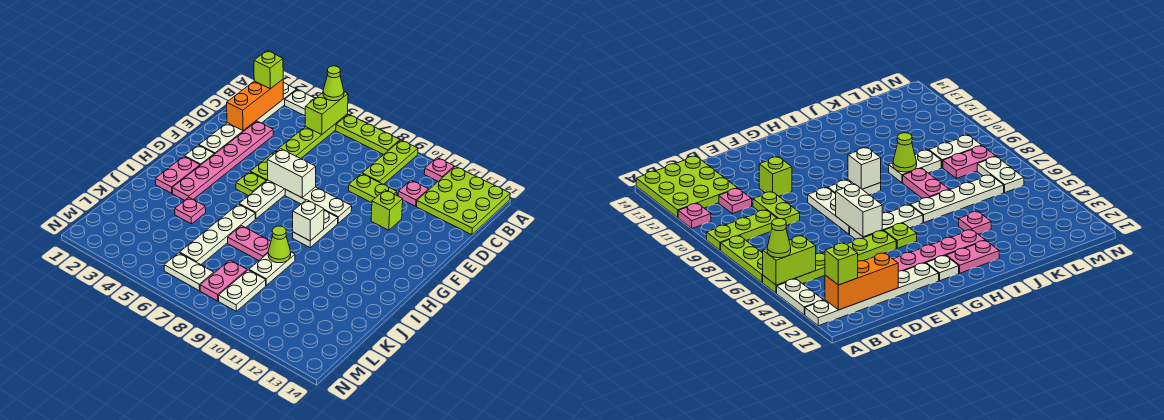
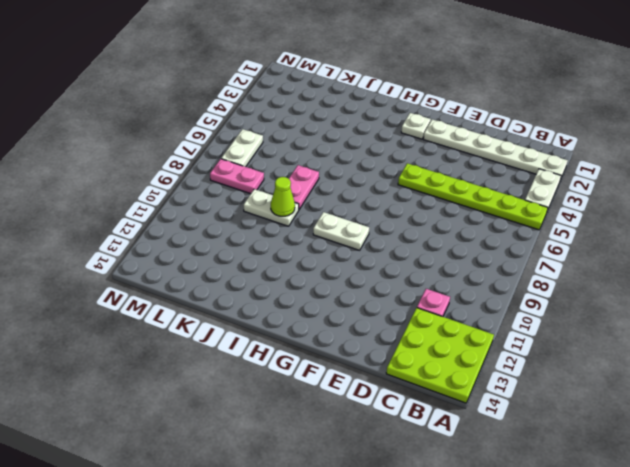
none -> lime plate A6:A8 level 1
none -> lime plate A9:C9 level 1
none -> pink plate A11 level 1
none -> pink plate D3:I3 level 1

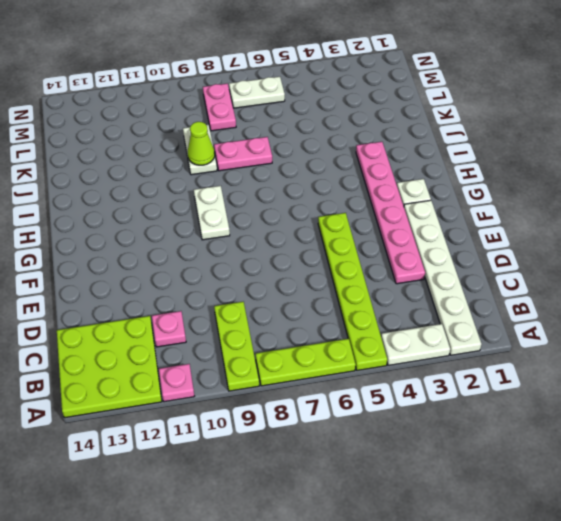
none -> lime plate D9:D10 level 1
none -> lime brick E11 level 1
none -> white plate F6:H6 level 1
none -> white plate F7:F9 level 1

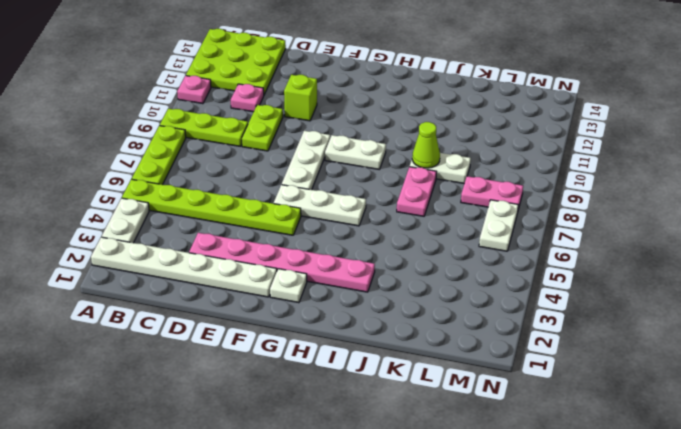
none -> lime plate G5 level 1
none -> pink plate H2:I2 level 1
none -> white plate I6:L6 level 1
none -> pink plate J4 level 1

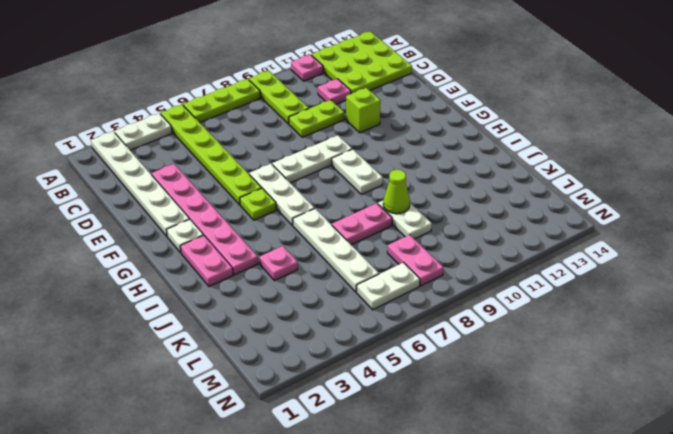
none -> white plate L9:M9 level 1
none -> lime brick A5:B5 level 2
none -> orange brick B2:D2 level 2
none -> white brick F6:F7 level 2

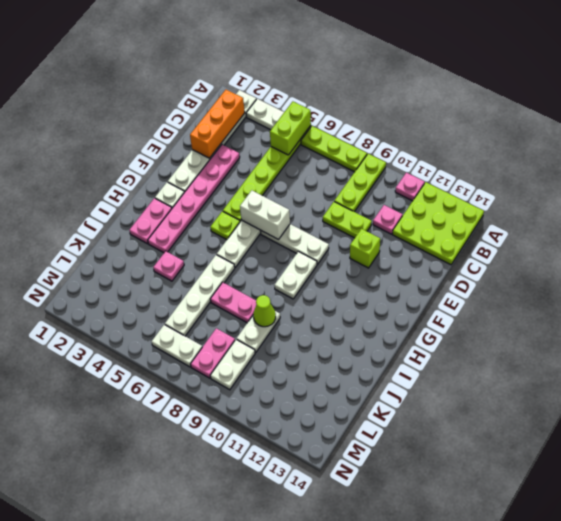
none -> white brick H9 level 2
none -> lime cone A5 level 3
none -> lime brick B2 level 3

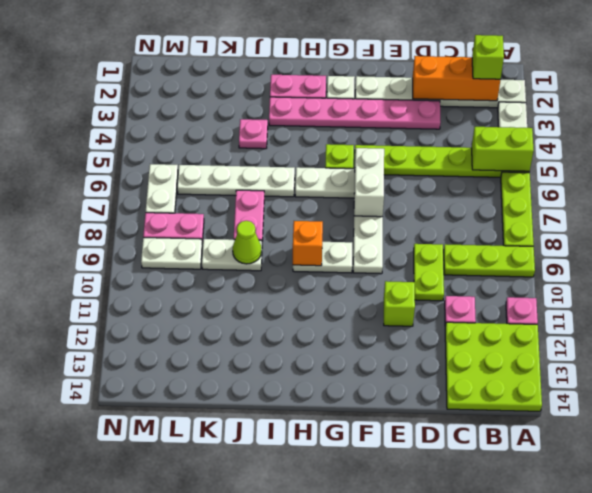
orange brick H9 level 2 -> white brick H9 level 2
none -> lime cone A5 level 3

